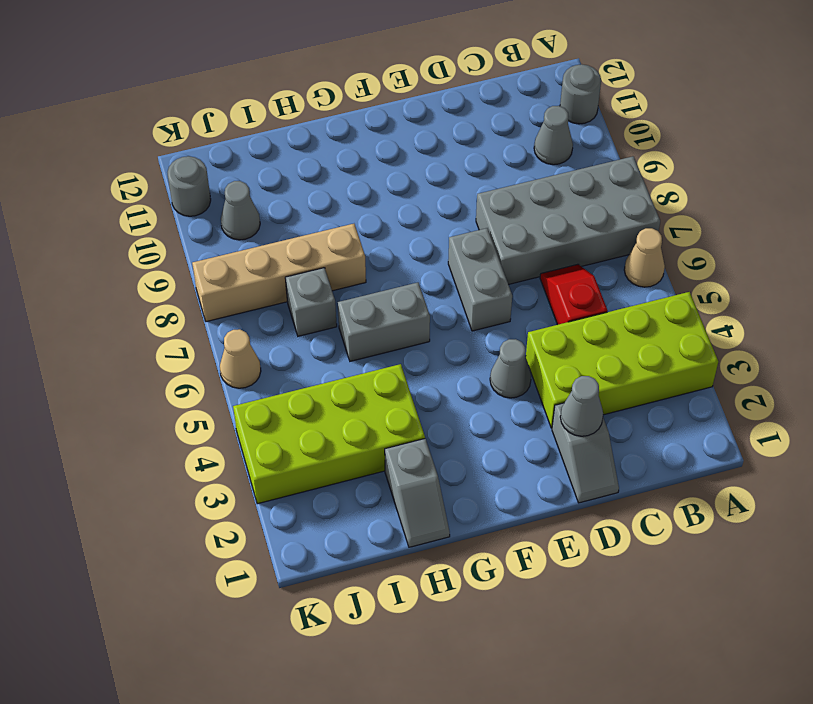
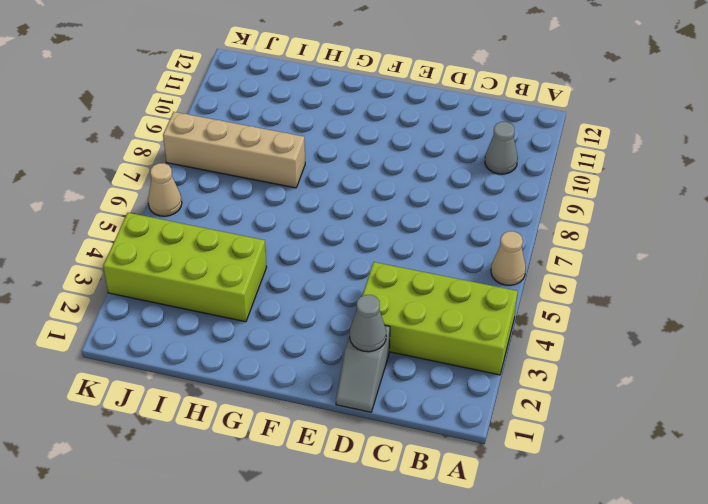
none -> grey brick A7:D8 level 1
none -> grey round brick A11 level 1
none -> red slope C5:C6 level 1 top 5

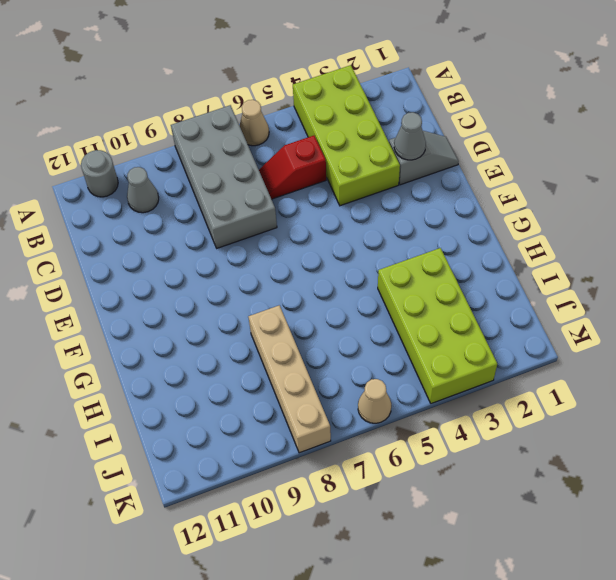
none -> grey cone E4 level 1
none -> grey brick E6:E7 level 1
none -> grey brick G6:H6 level 1

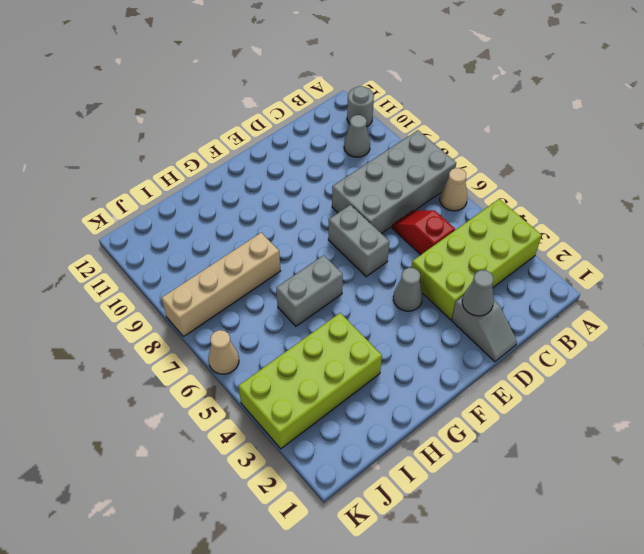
none -> grey slope H1:H2 level 1 top 2
none -> grey brick I7 level 1
none -> grey cone J10 level 1

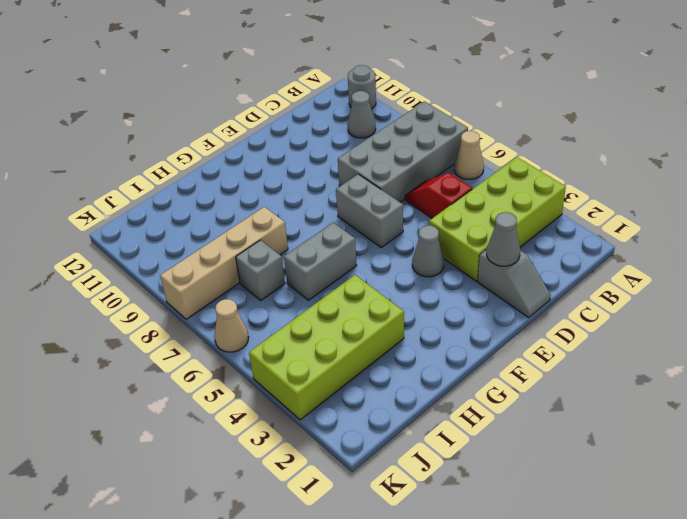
none -> grey slope H1:H2 level 1 top 2
none -> grey cone J10 level 1
none -> grey round brick K11 level 1

